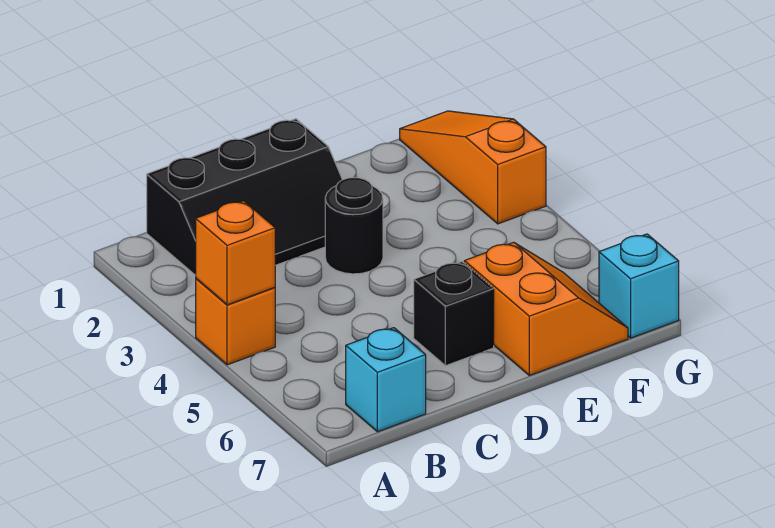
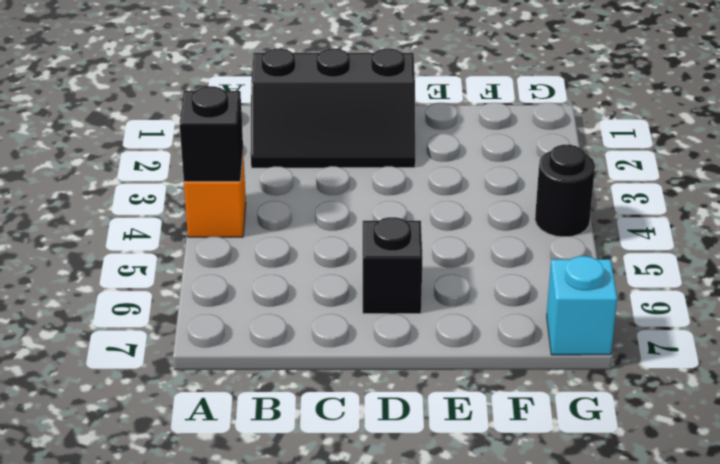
black brick A4 level 2 -> orange brick A4 level 2
black round brick G4 level 1 -> black round brick D3 level 1
none -> cyan brick B7 level 1
none -> orange slope E6:F7 level 1 top E

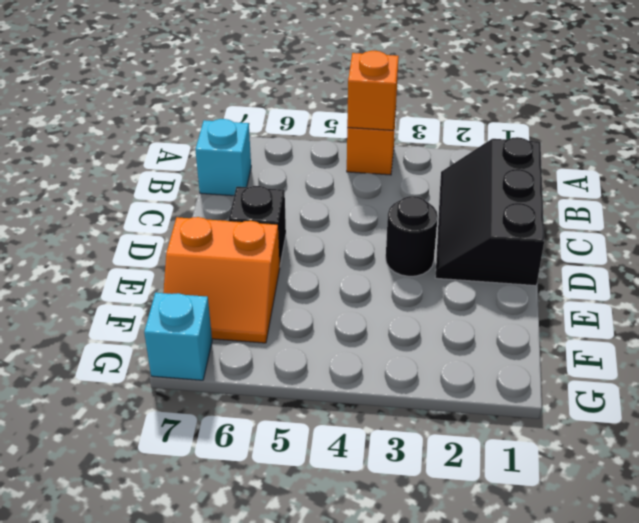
none -> orange slope G1:G3 level 1 top 3

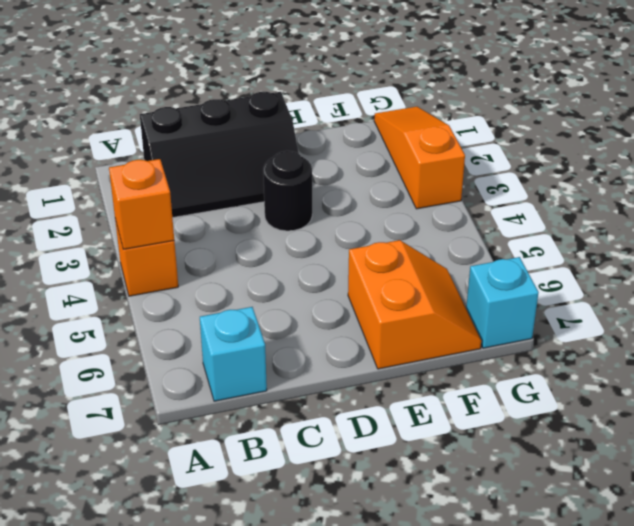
none -> black brick D6 level 1

